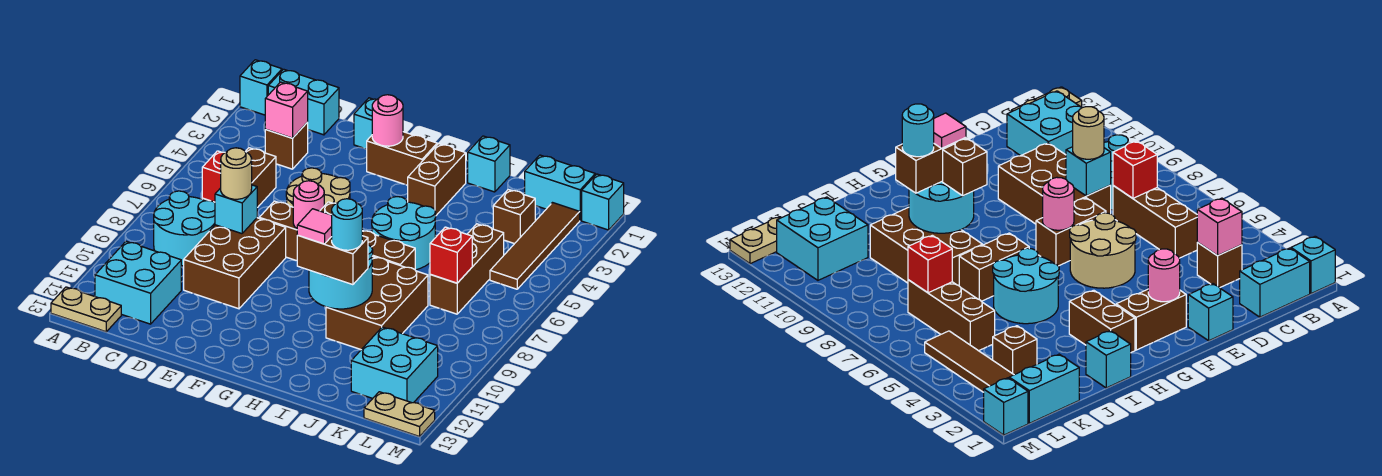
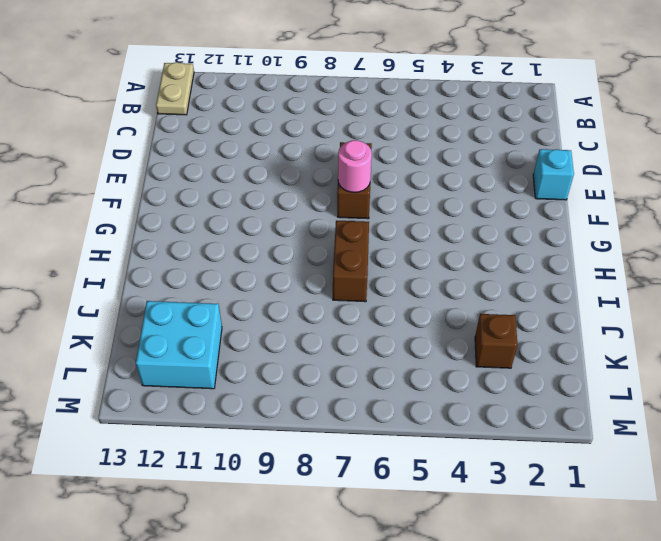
none -> cyan brick A1 level 1
none -> cyan brick B1:C1 level 1
none -> cyan round brick B8:C9 level 1
none -> cyan brick B11:C12 level 1

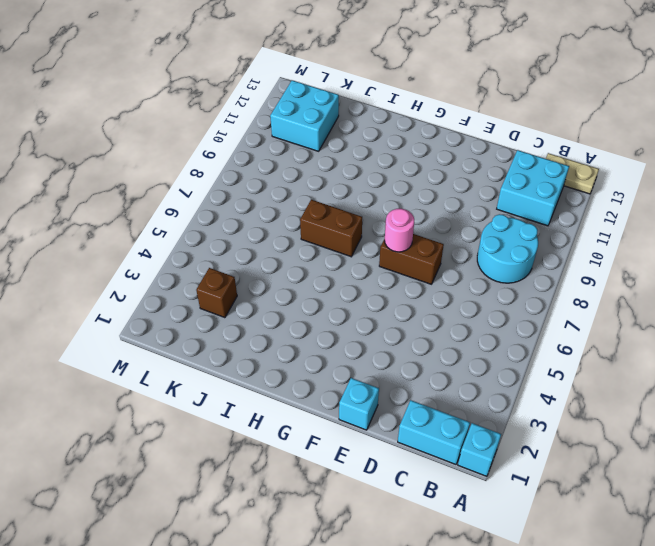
none -> brown brick C3 level 1
none -> brown brick C5:C7 level 1
none -> brown brick D8:E10 level 1
none -> tan round brick E5:F6 level 1

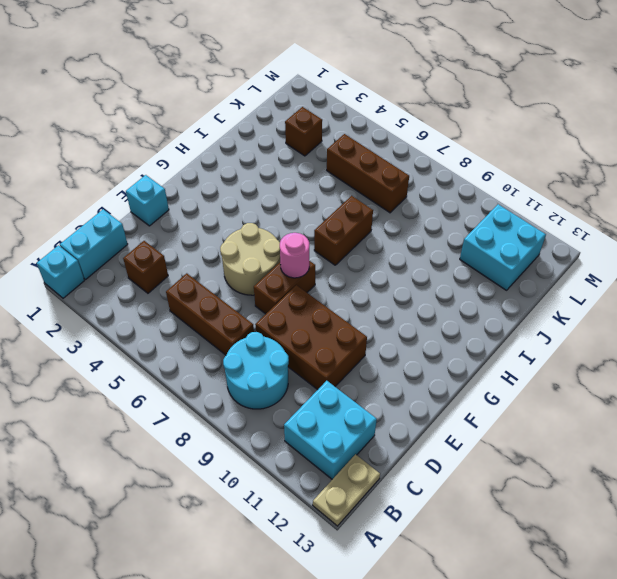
none -> brown brick F2:G2 level 1
none -> brown brick H2:H3 level 1
none -> cyan round brick H5:I6 level 1
none -> cyan brick I1 level 1

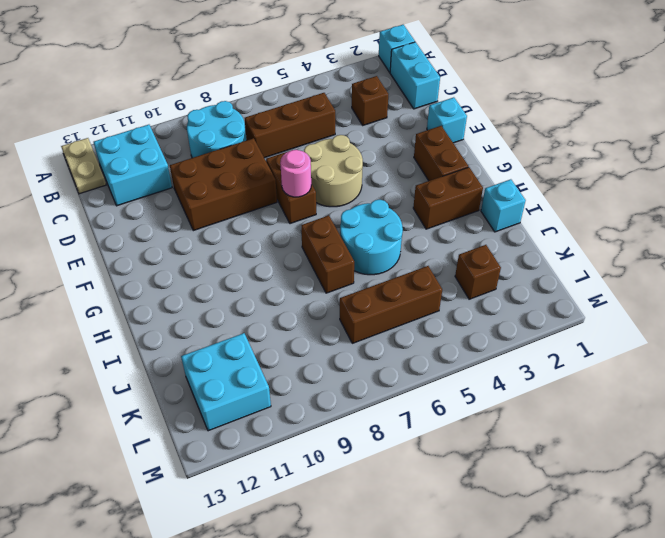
none -> brown brick I8:J10 level 1
none -> cyan brick K1:L1 level 1
none -> brown tile L2:L5 level 1
none -> tan plate L13:M13 level 1

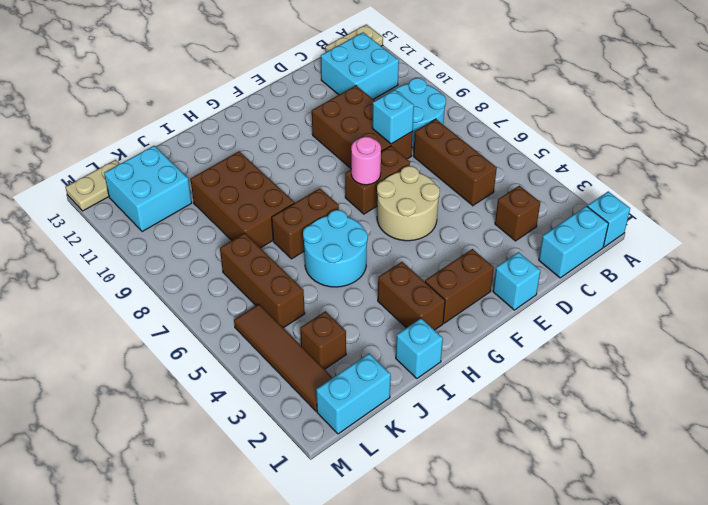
none -> cyan brick M1 level 1
none -> pink brick C3 level 2
none -> red brick C7 level 2
none -> pink round brick F2 level 2

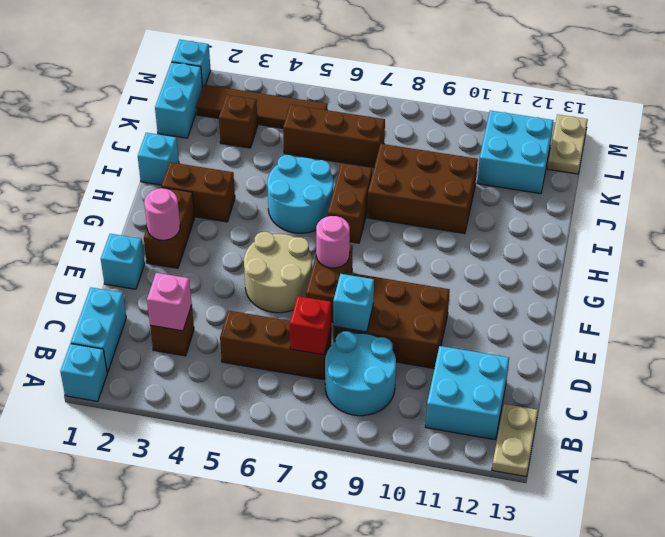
none -> cyan round brick H9:I10 level 2
none -> red brick K7 level 2
none -> tan round brick D8 level 3
none -> brown brick H9 level 3

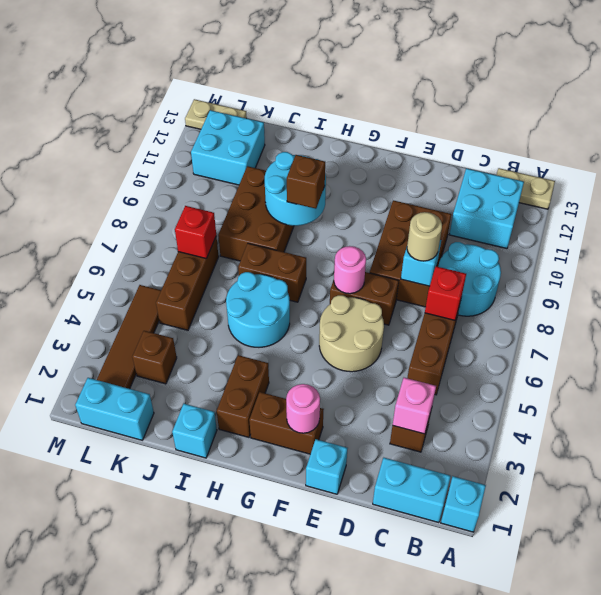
none -> cyan brick M1 level 1
none -> brown brick H10:I10 level 3
none -> pink tile H10 level 4
none -> cyan round brick I10 level 4

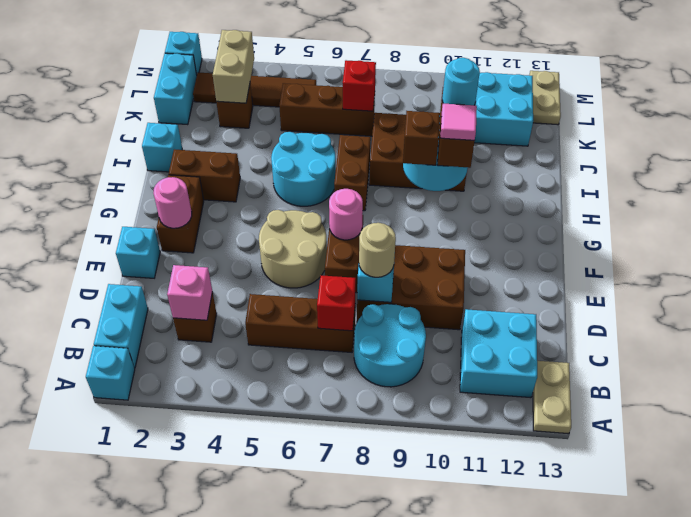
tan brick K3:L3 level 2 -> none

